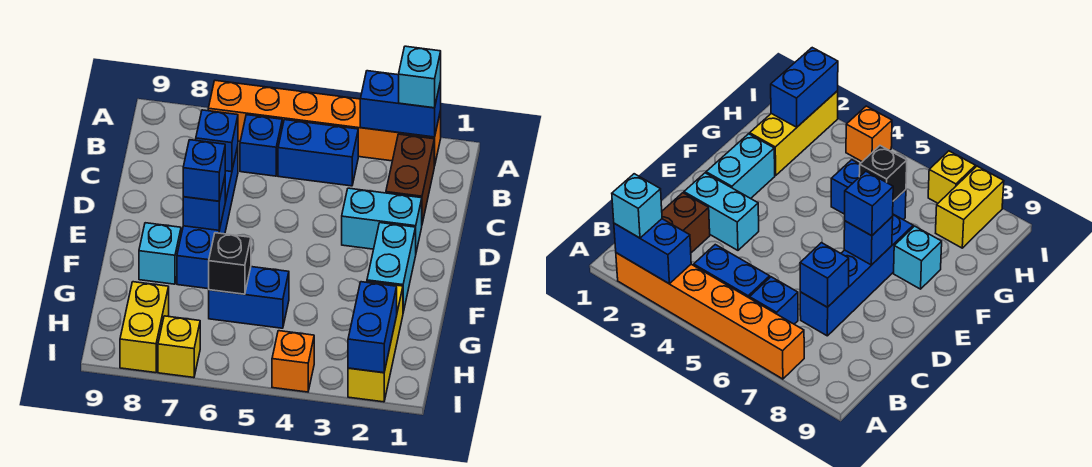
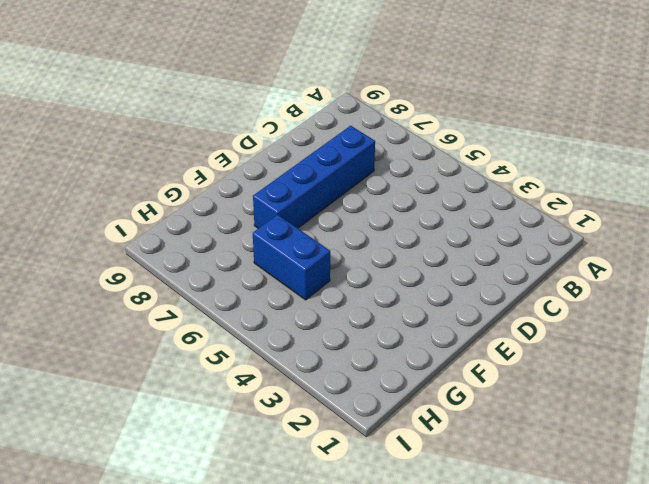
none -> orange brick A2:A7 level 1
none -> brown brick B2:C2 level 1
none -> blue brick B4:B5 level 1

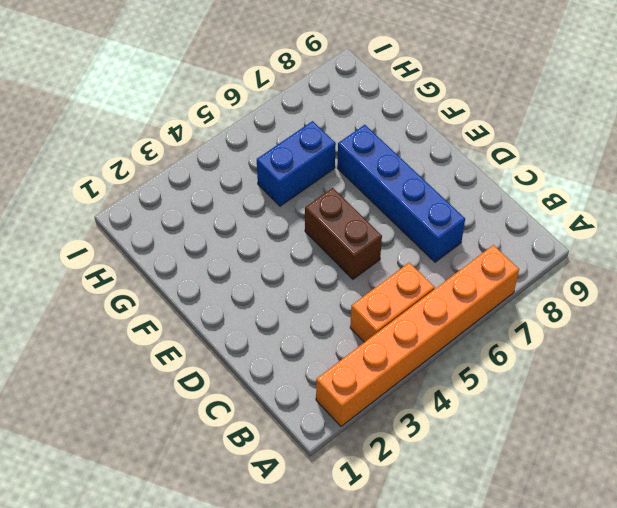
orange brick B4:B5 level 1 -> blue brick B4:B5 level 1
brown brick D5:E5 level 1 -> brown brick B2:C2 level 1
none -> blue brick B6 level 1
none -> cyan brick D2:D3 level 1
none -> cyan brick E2:F2 level 1

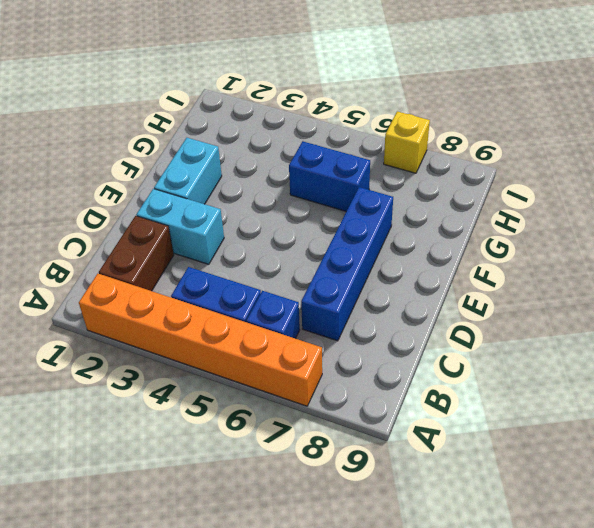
none -> cyan brick F8 level 1
none -> yellow brick G2:I2 level 1
none -> yellow brick H8:I8 level 1

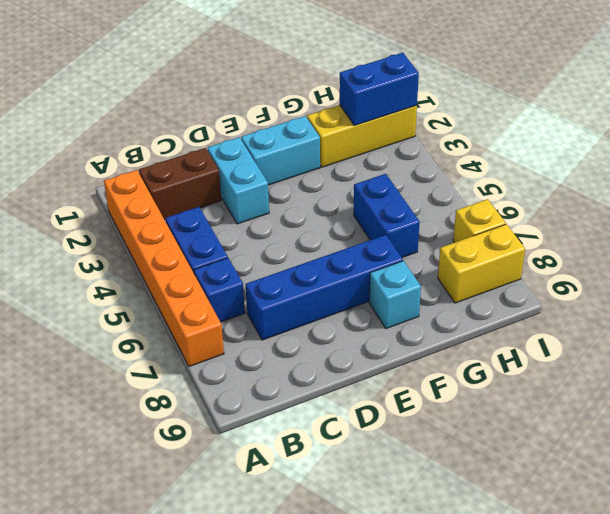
none -> orange brick I4 level 1
none -> blue brick A2:A3 level 2
none -> blue brick C7 level 2

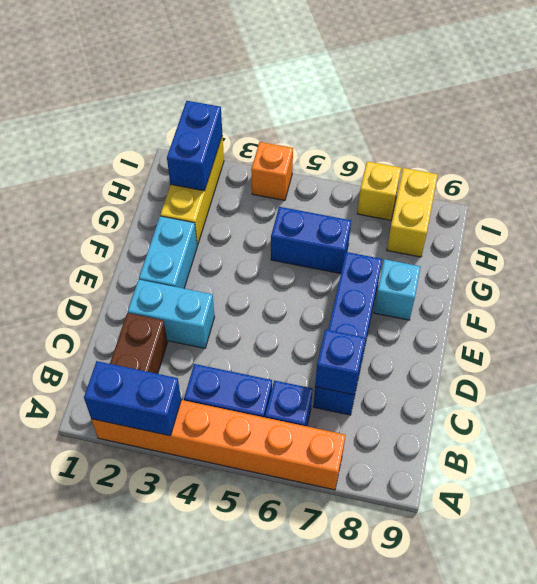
none -> blue brick E7 level 2
none -> black brick G6 level 2
none -> cyan brick A2 level 3

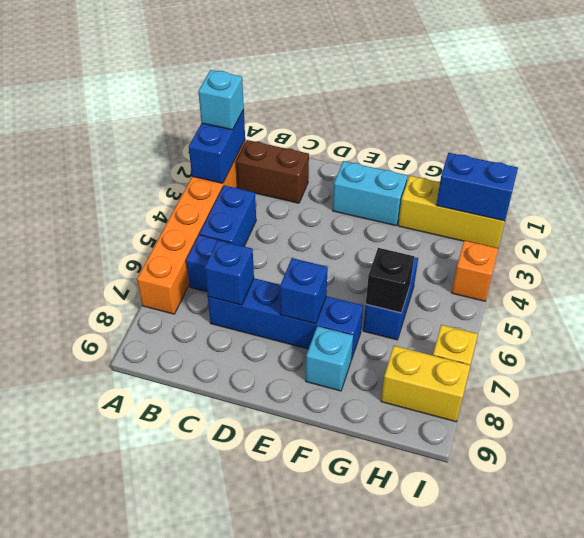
none -> cyan brick D2:D3 level 1
none -> blue brick E7 level 3

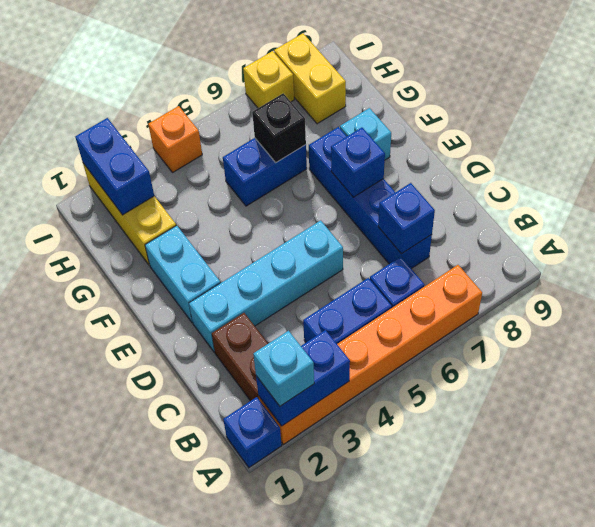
blue brick A1 level 1 -> blue brick E7 level 3
cyan brick D2:D5 level 1 -> cyan brick D2:D3 level 1

